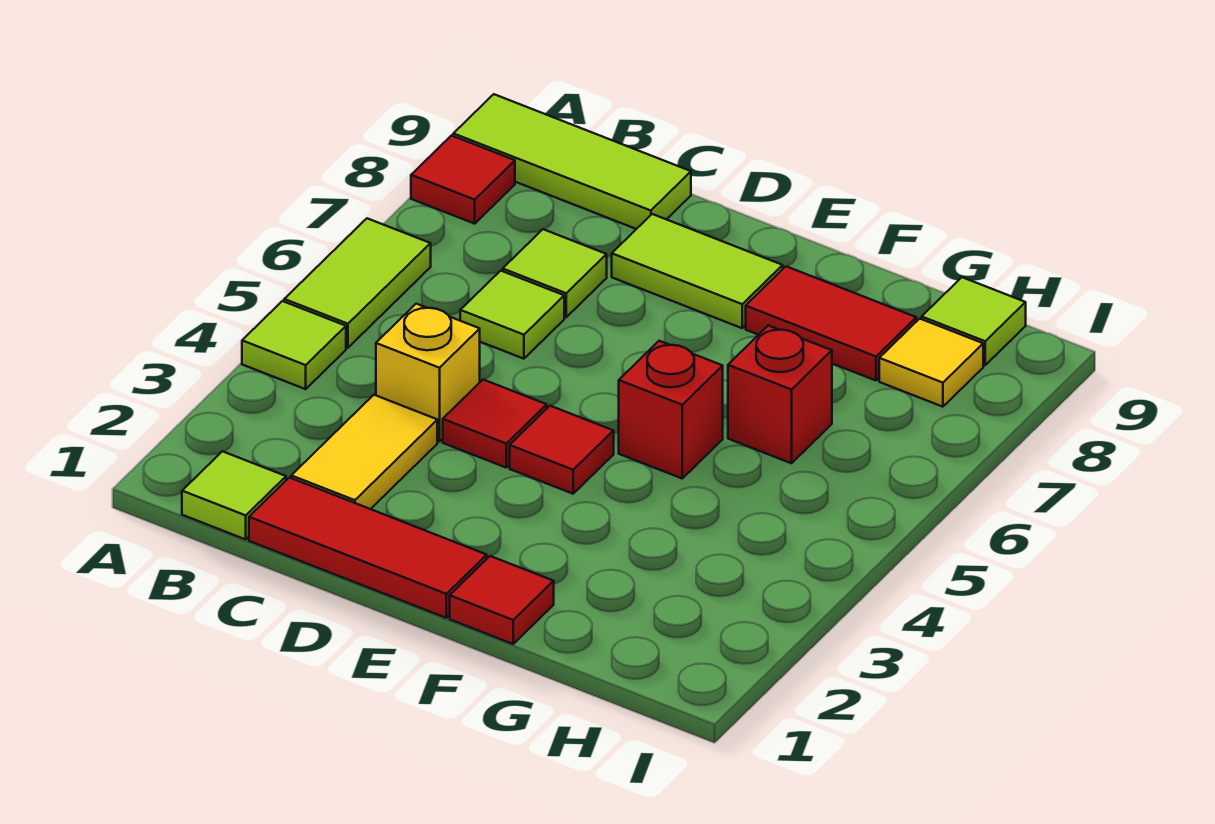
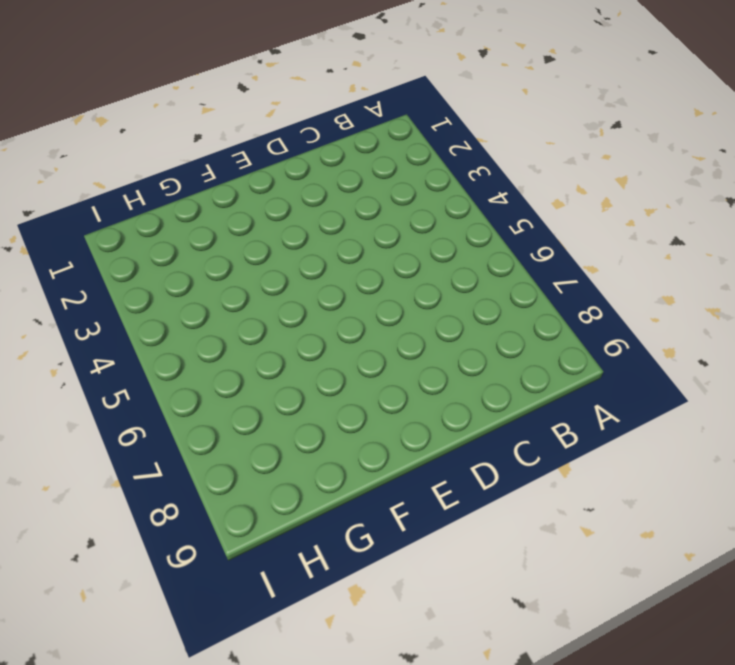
none -> lime tile A4 level 1
none -> lime tile A5:A6 level 1
none -> red tile A8 level 1

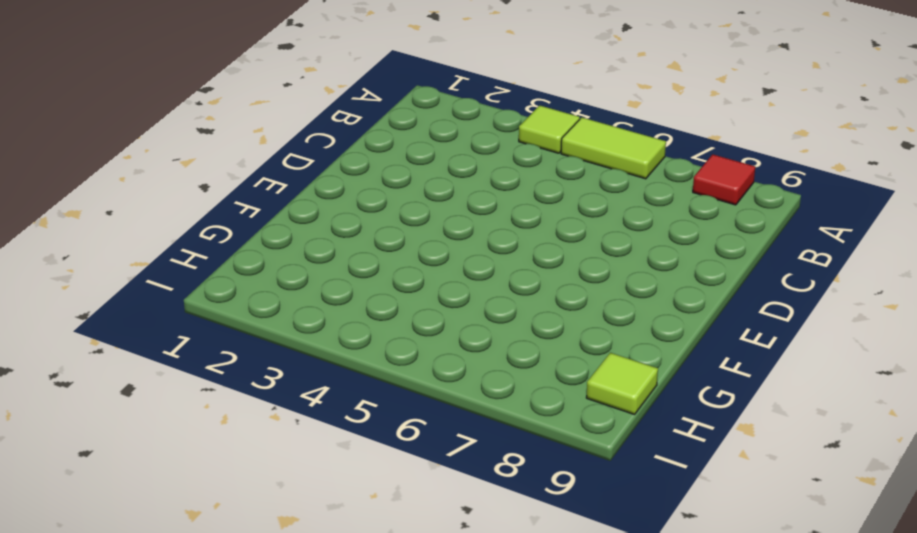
none -> lime tile A9:C9 level 1
none -> lime tile B1 level 1
none -> red tile C1:E1 level 1

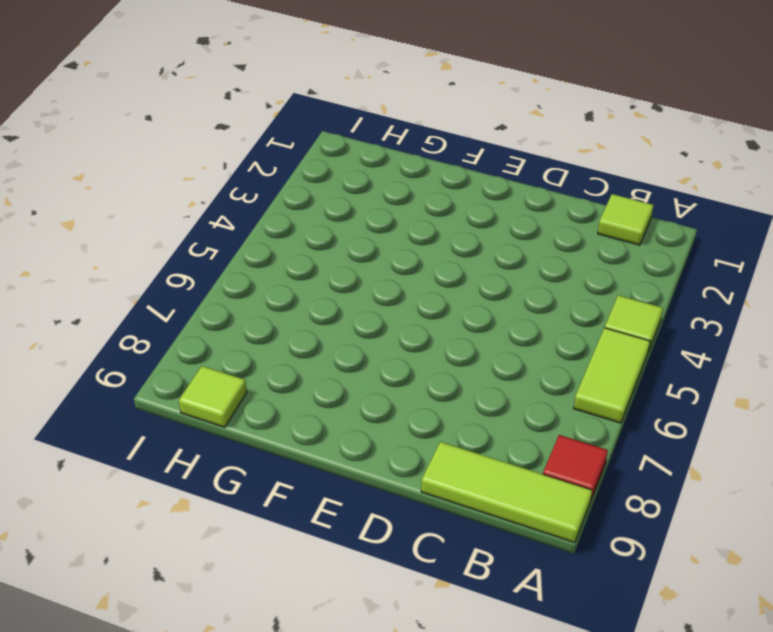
none -> red tile C1:E1 level 1
none -> yellow tile C2:C3 level 1
none -> yellow brick C4 level 1

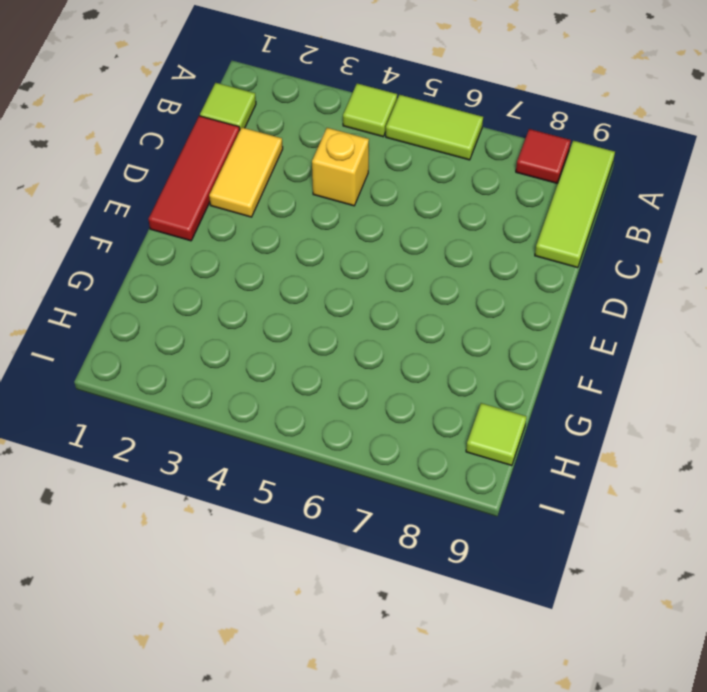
yellow tile C2:D2 level 1 -> yellow tile C2:C3 level 1
none -> lime tile C6 level 1
none -> lime tile C7 level 1
none -> red tile D4 level 1

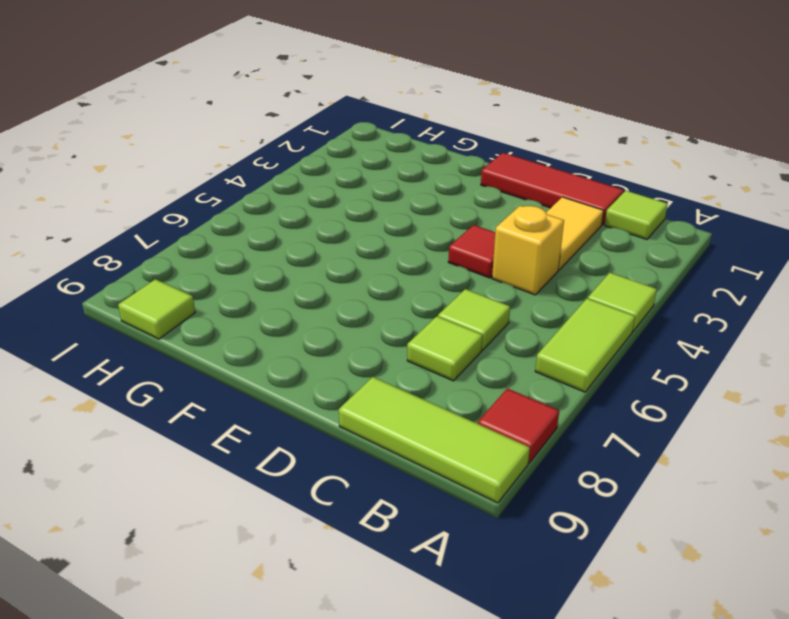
none -> lime tile D8:E8 level 1
none -> red tile E4 level 1
none -> red tile F1 level 1

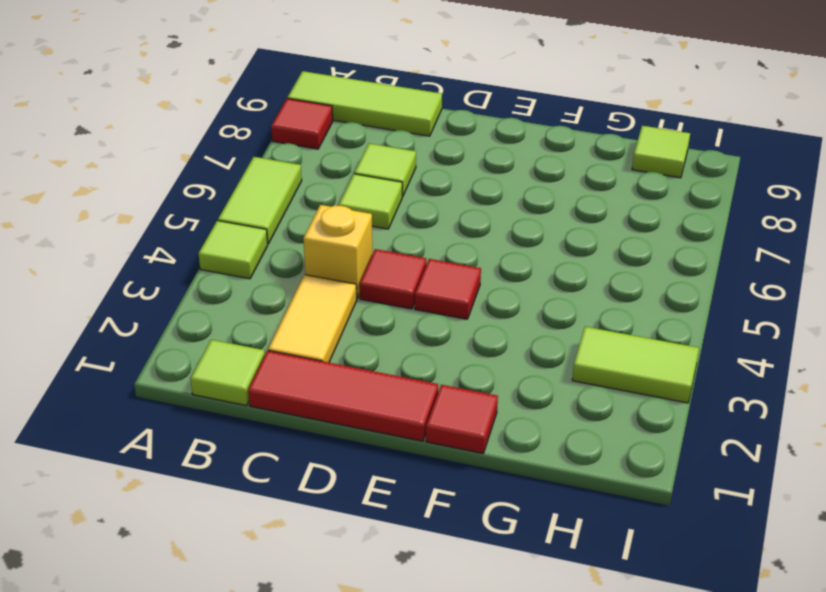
lime tile H3:I3 level 1 -> lime tile D8:E8 level 1
none -> red brick F5 level 1
none -> red tile F8:G8 level 1
none -> red brick G6 level 1

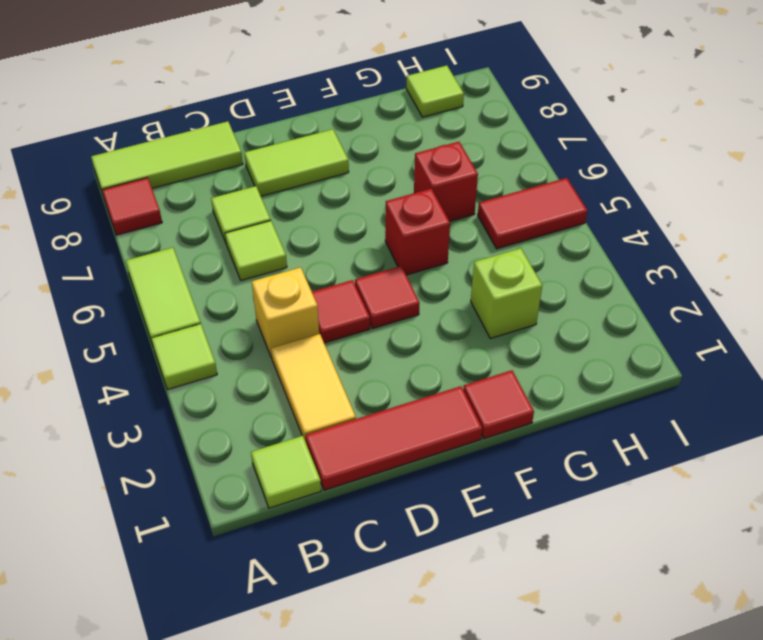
lime brick G3 level 1 -> none
red tile H5:I5 level 1 -> red tile F8:G8 level 1
none -> yellow tile H8 level 1

